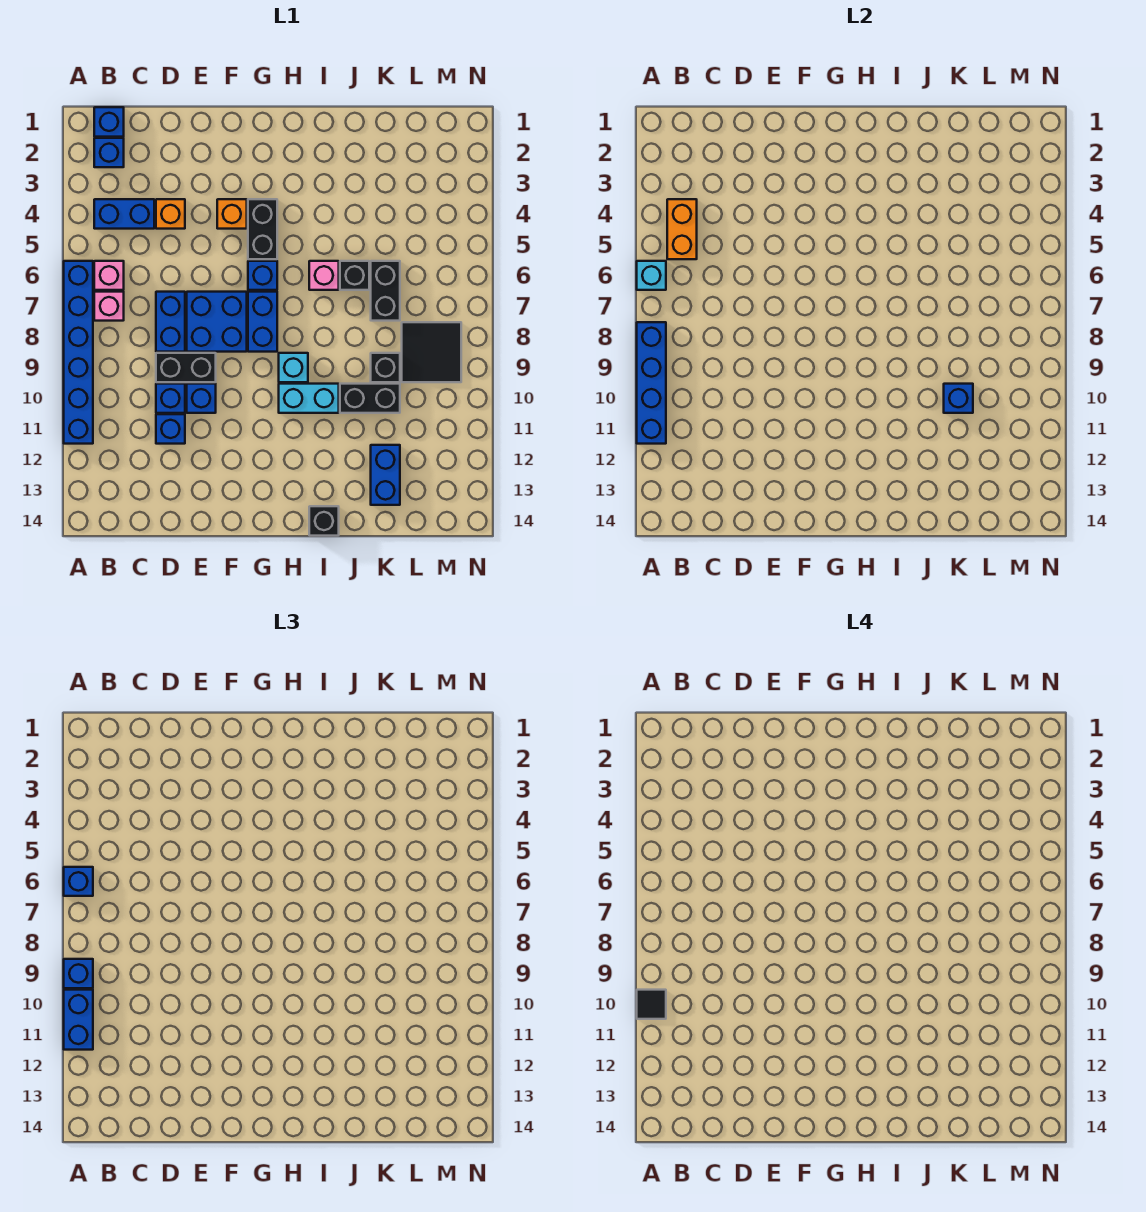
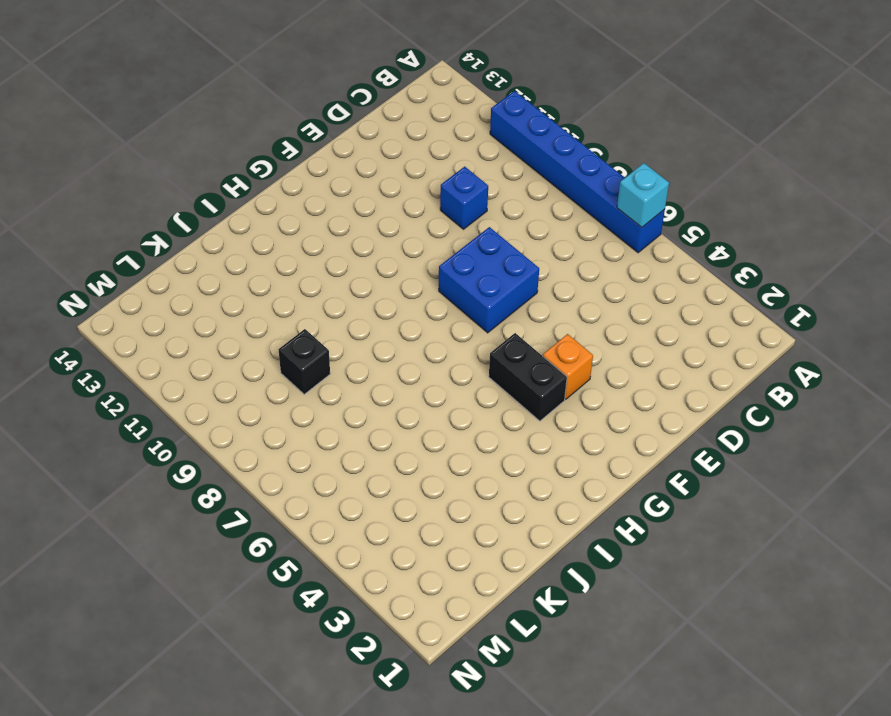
none -> blue brick B1 level 1
none -> blue brick B2 level 1
none -> blue brick B4:C4 level 1
none -> pink brick B6 level 1

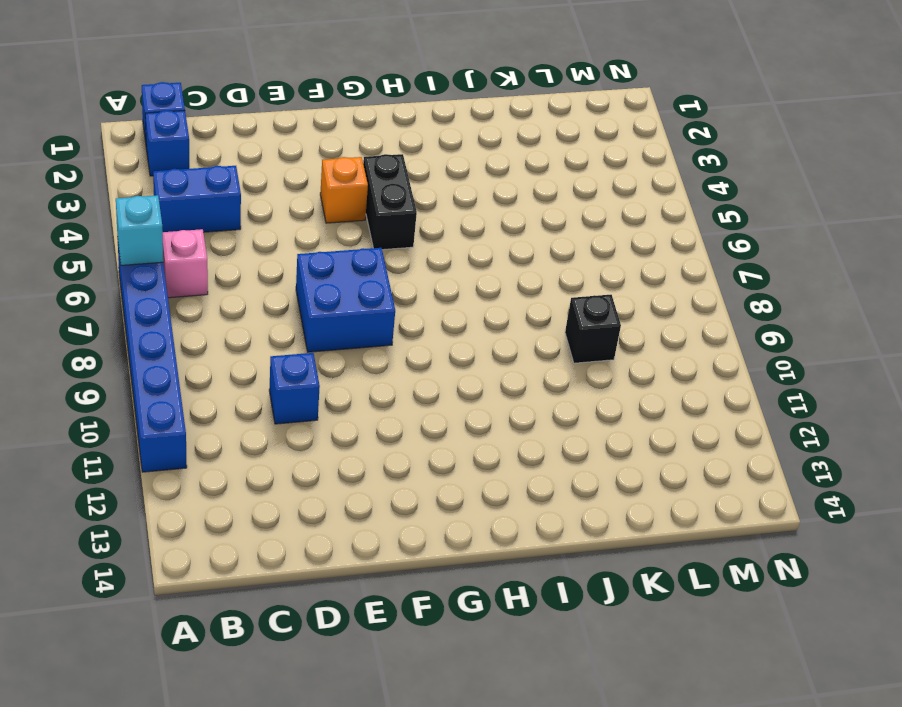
none -> pink brick B7 level 1
none -> orange brick D4 level 1
none -> blue brick D7:D8 level 1
none -> black brick D9:E9 level 1

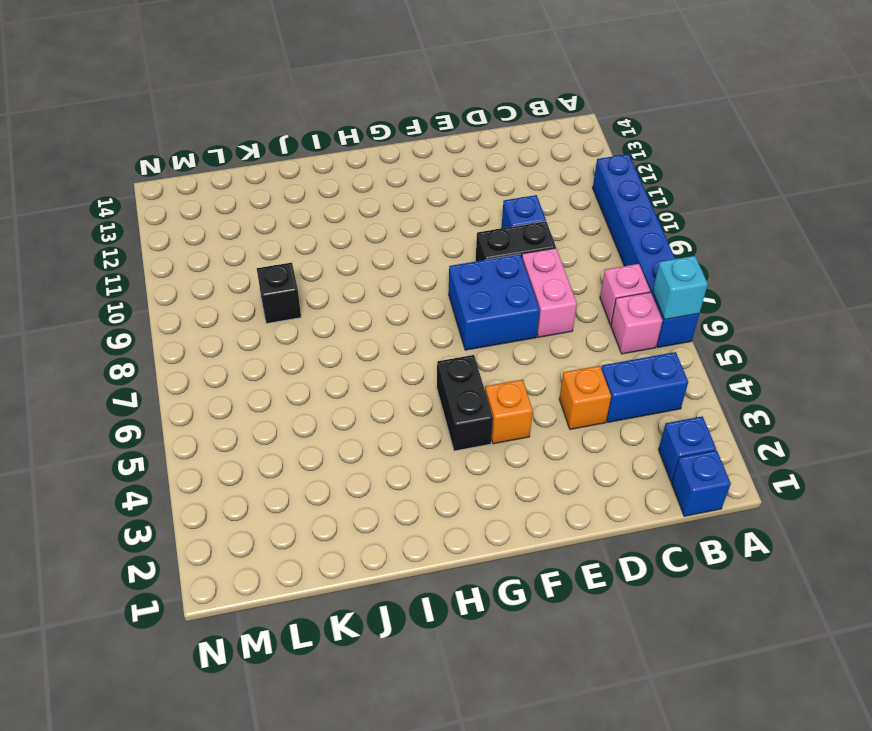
pink brick D7:D8 level 1 -> blue brick D7:D8 level 1
none -> blue brick D11 level 1
none -> blue brick E10 level 1
none -> blue brick G6 level 1
none -> blue brick G7:G8 level 1

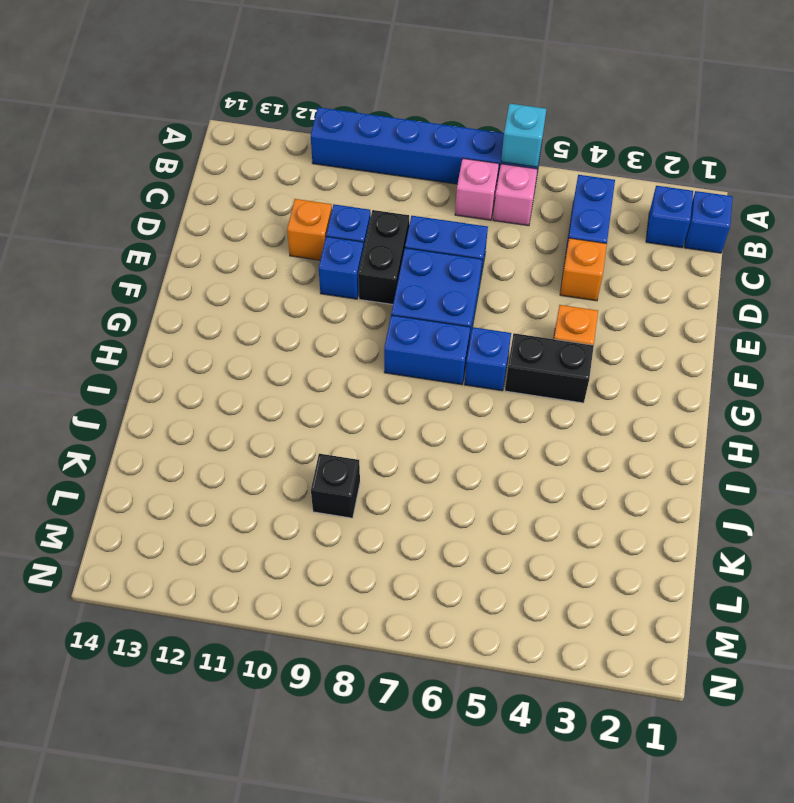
orange brick D11 level 1 -> blue brick D11 level 1
none -> cyan brick H9 level 1
none -> cyan brick H10:I10 level 1
none -> pink brick I6 level 1
none -> black brick I14 level 1

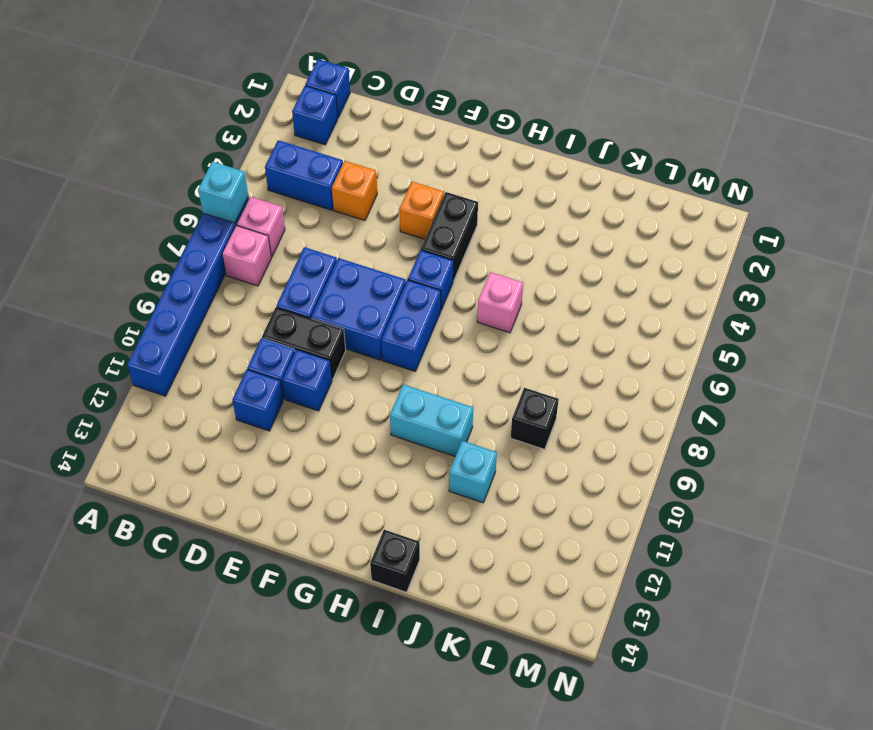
cyan brick J11 level 1 -> cyan brick H9 level 1
none -> black brick J6 level 1
none -> black brick J10:K10 level 1
none -> black brick K6:K7 level 1
none -> blue brick K12:K13 level 1

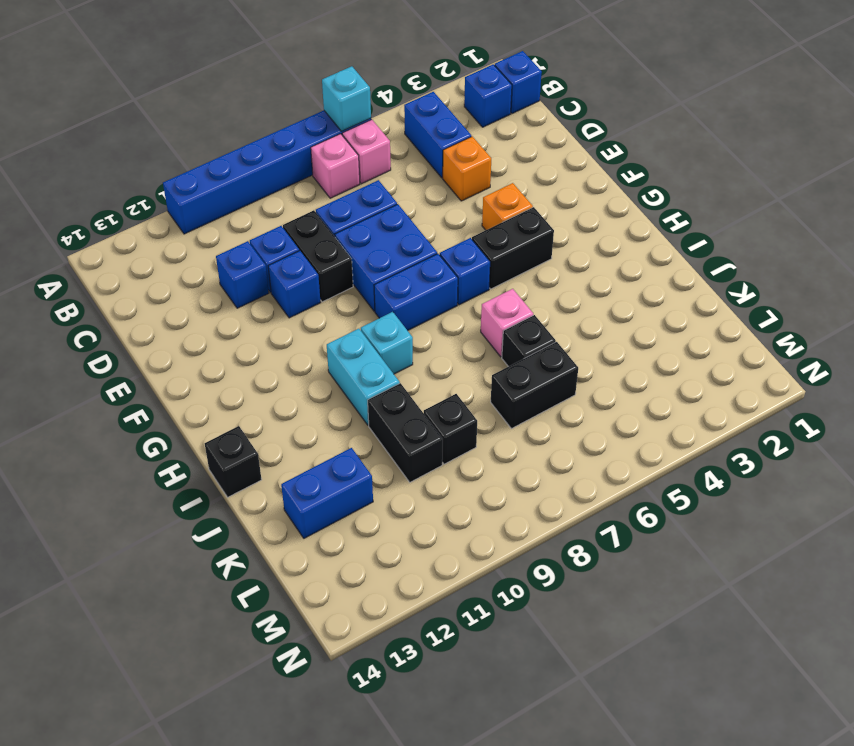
none -> black tile L8:M9 level 1
none -> blue brick A8:A11 level 2
none -> orange brick B4:B5 level 2
none -> blue brick K10 level 2

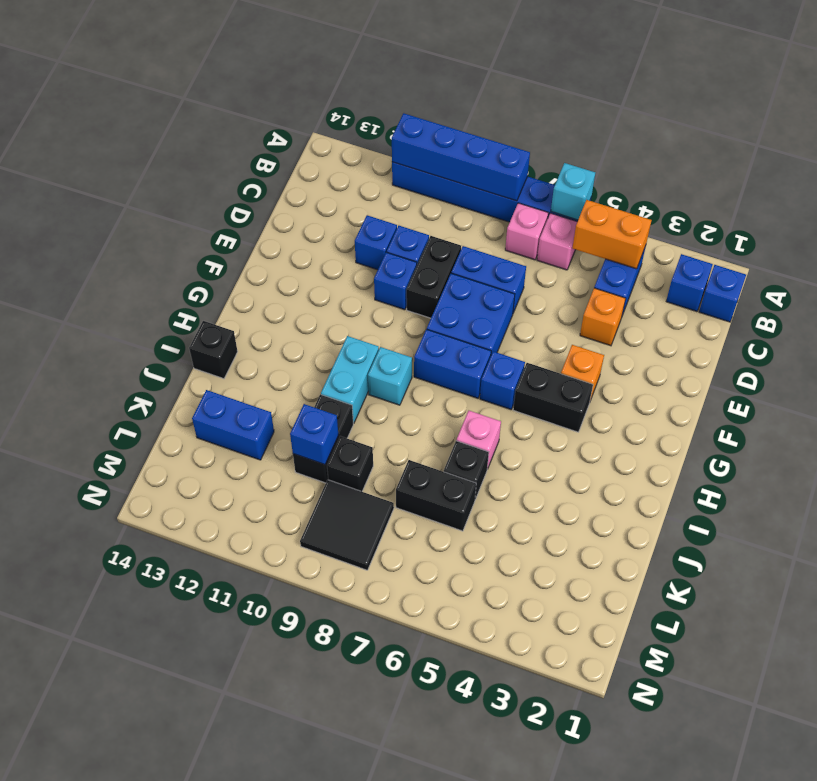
none -> blue brick A6 level 3
none -> blue brick A9 level 3
none -> blue brick A10:A11 level 3
none -> black tile A10 level 4

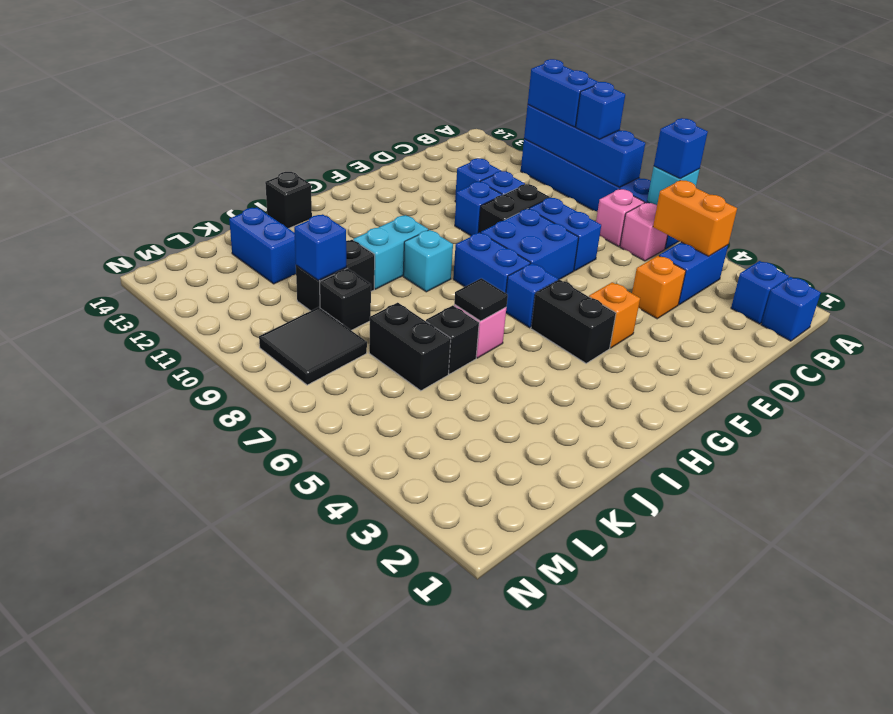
black tile I6 level 2 -> black tile A10 level 4

